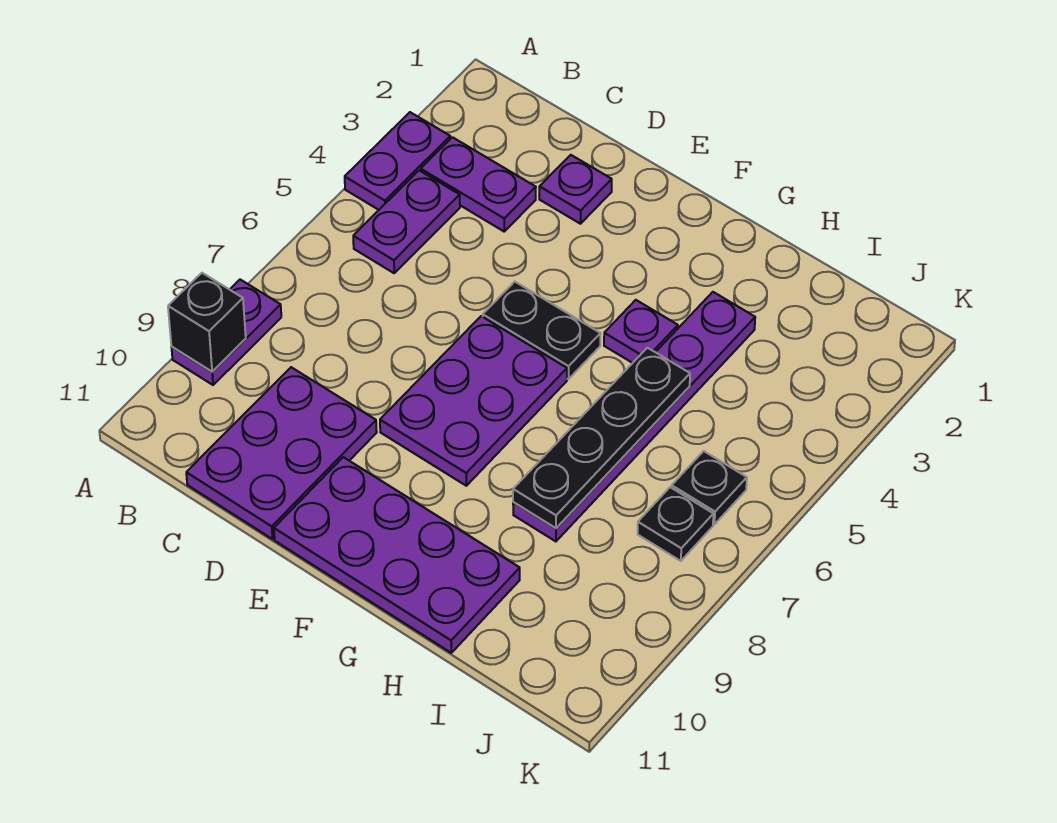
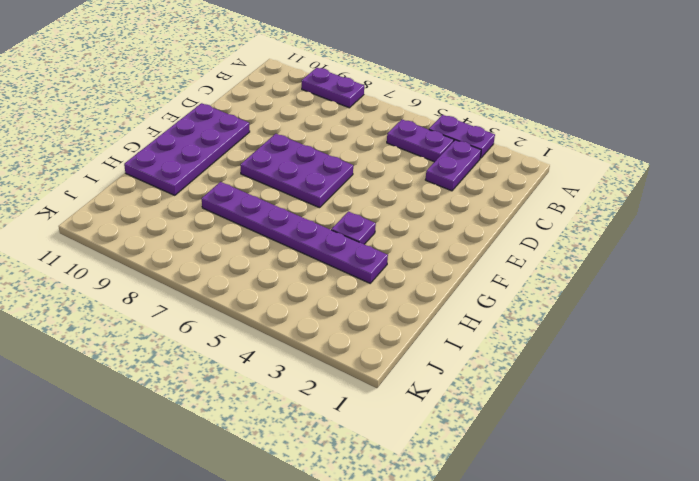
none -> purple plate C9:D11 level 1
none -> purple plate D2 level 1
none -> black plate E5:F5 level 1

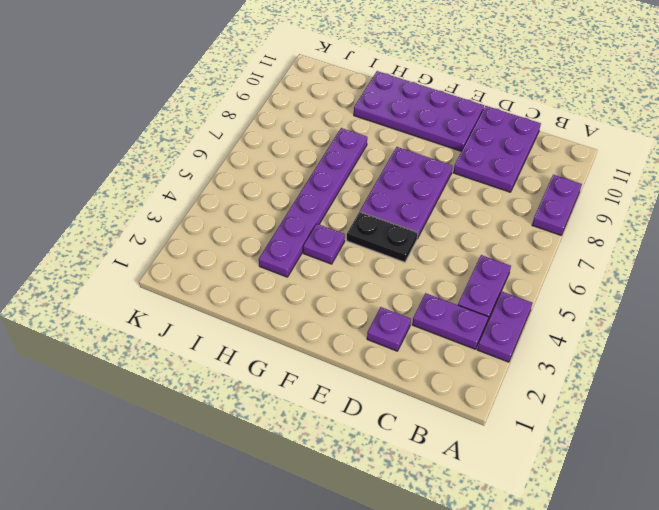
none -> black plate J6 level 1
none -> black plate J7 level 1
none -> black brick A9 level 2

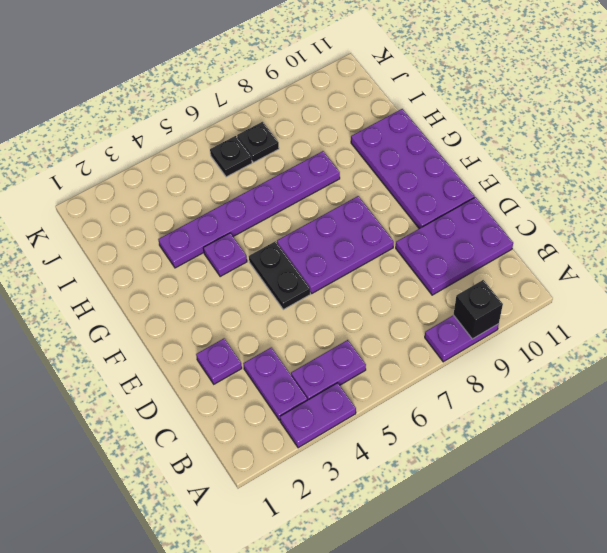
none -> black plate H5:H8 level 2

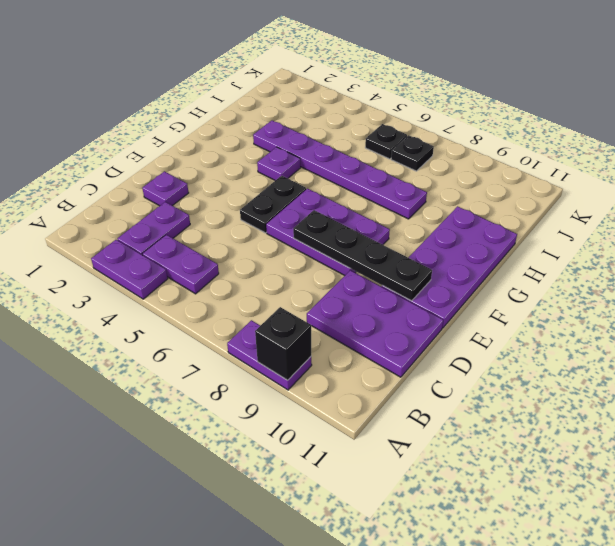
black plate E7:E10 level 2 -> black plate H5:H8 level 2

